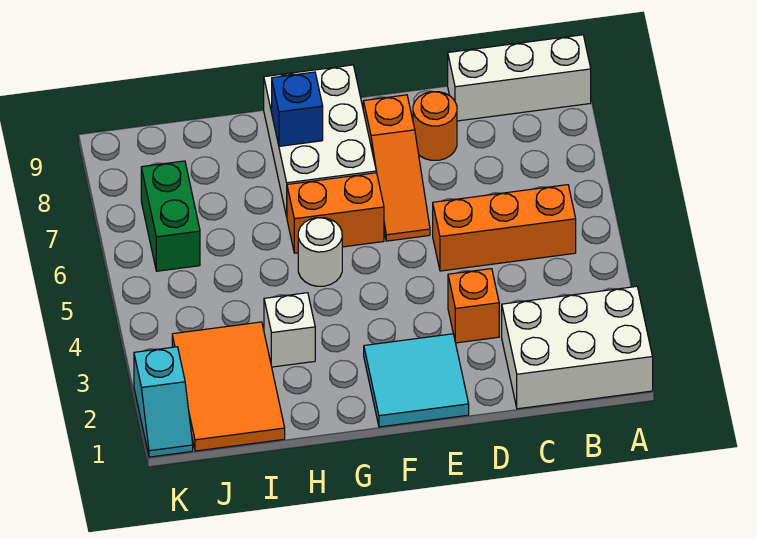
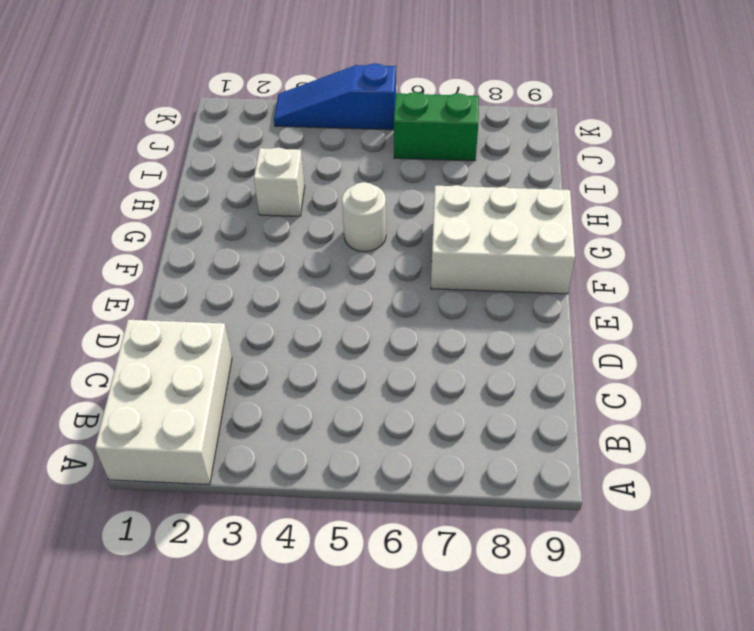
blue slope K3:K5 level 1 top 5 -> none
none -> white brick A9:C9 level 1
none -> orange brick B5:D5 level 1
none -> orange brick D3 level 1

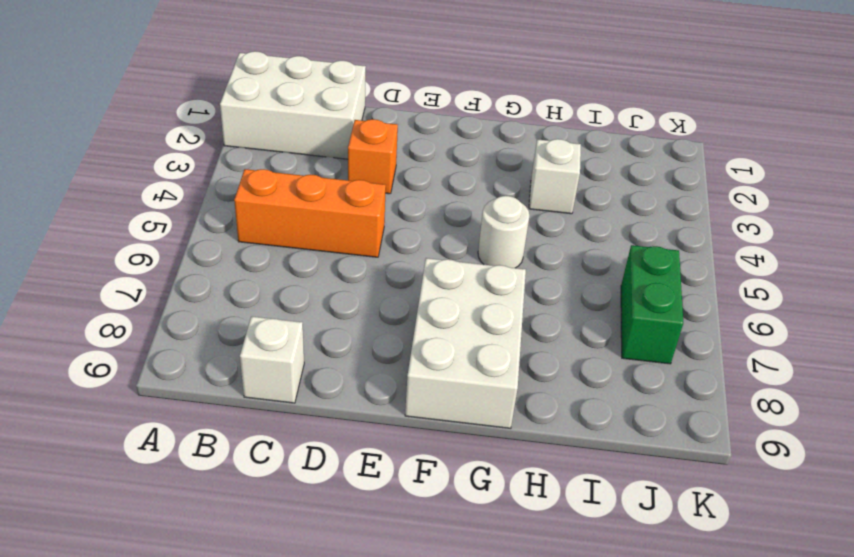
white brick C9 level 1 -> white brick A9:C9 level 1
none -> orange round brick D8 level 1
none -> cyan tile E1:F2 level 1
none -> orange slope E6:E8 level 1 top 8

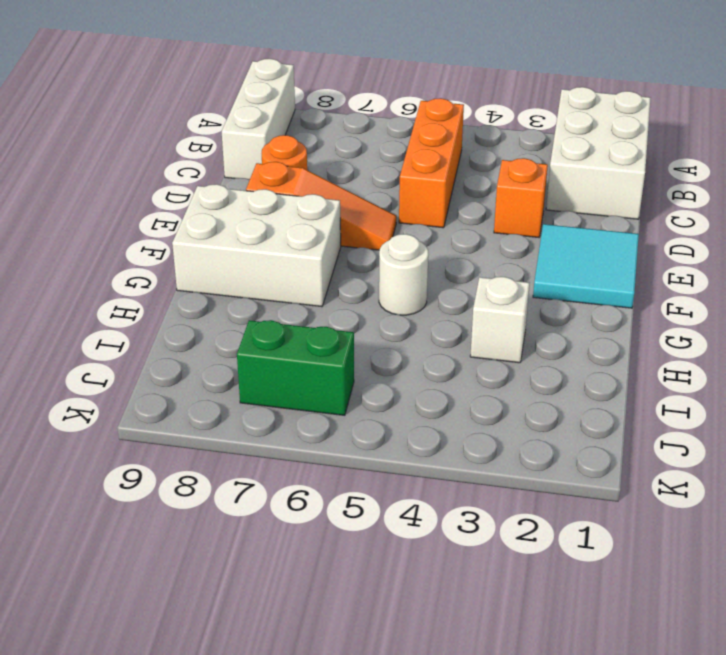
none -> orange brick F6:G6 level 1
none -> orange tile I1:J3 level 1
none -> cyan slope K1:K2 level 1 top 2

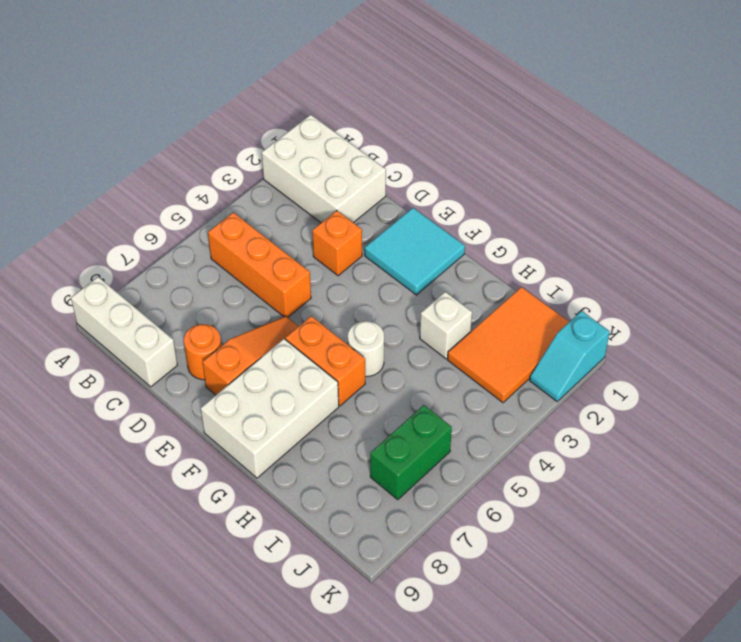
cyan slope K1:K2 level 1 top 1 -> cyan slope K1:K2 level 1 top 2
none -> blue brick G8 level 2

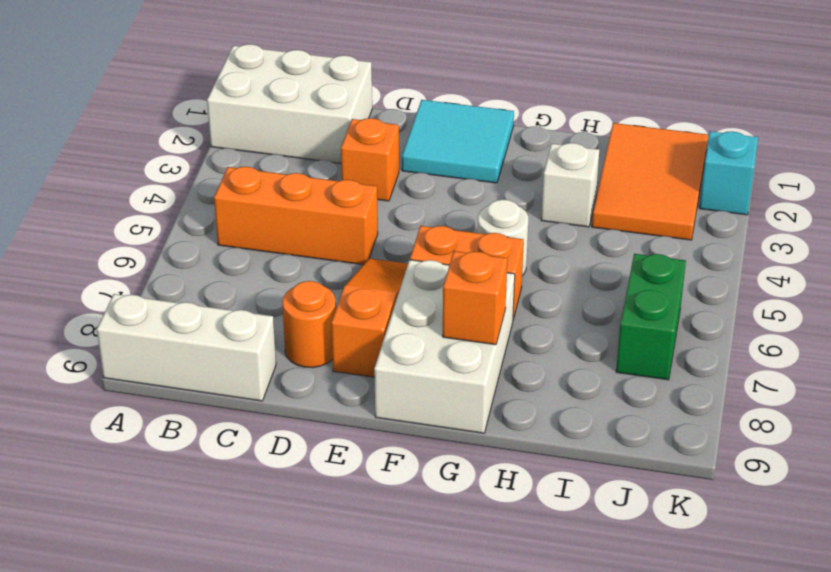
orange brick G8 level 2 -> blue brick G8 level 2

